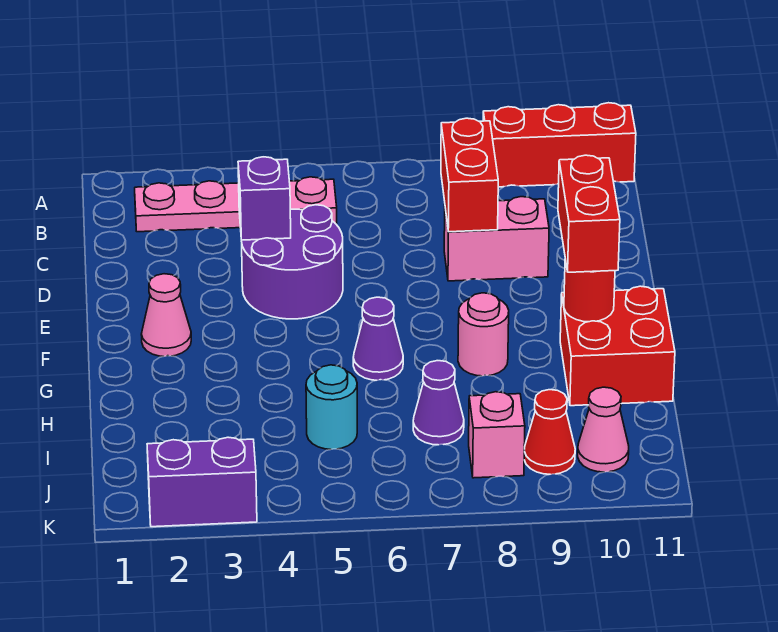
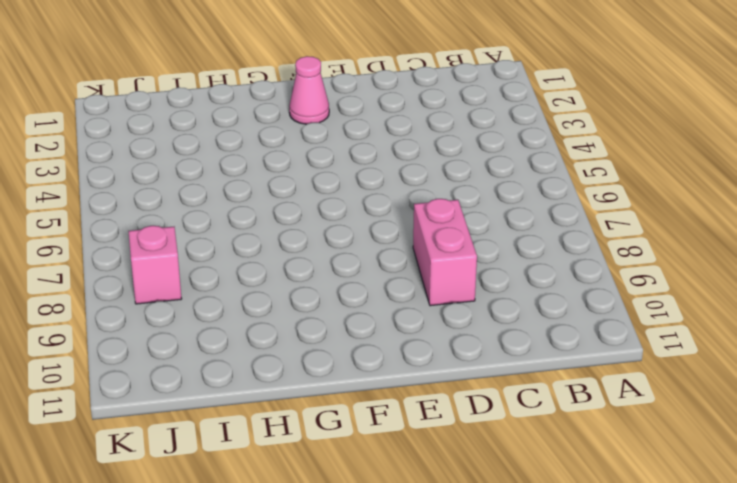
none -> red brick A9:A11 level 1
none -> pink plate B2:B5 level 1
none -> purple round brick D4:E5 level 1

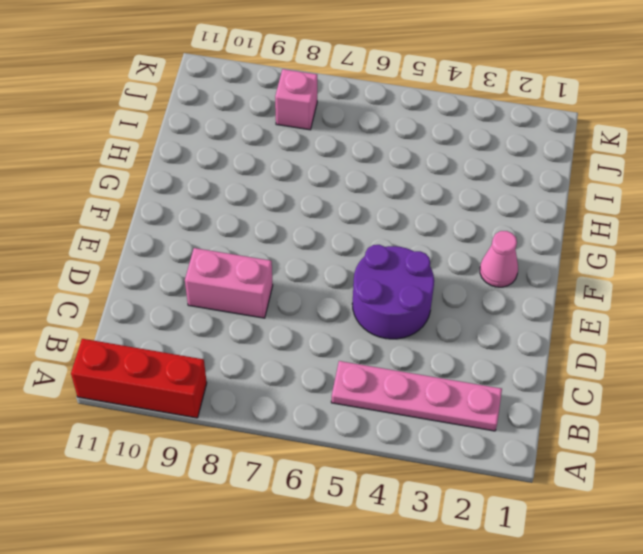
none -> purple cone G6 level 1
none -> pink round brick G8 level 1
none -> red brick G10:H11 level 1

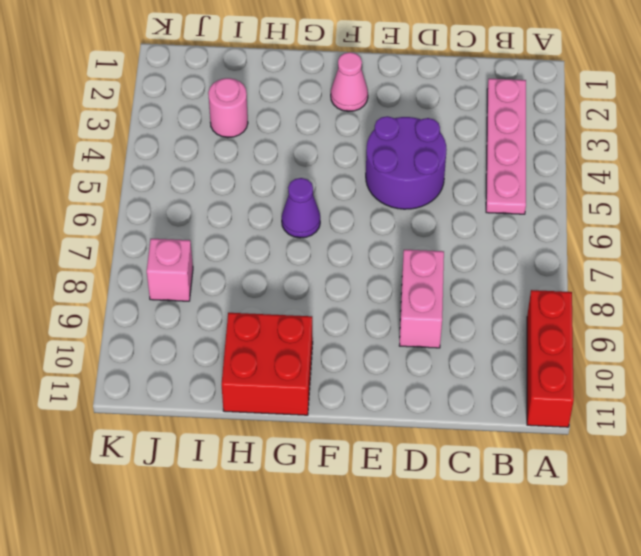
pink round brick I3 level 1 -> pink round brick G8 level 1
none -> cyan round brick I5 level 1
none -> purple cone I7 level 1
none -> red cone J9 level 1

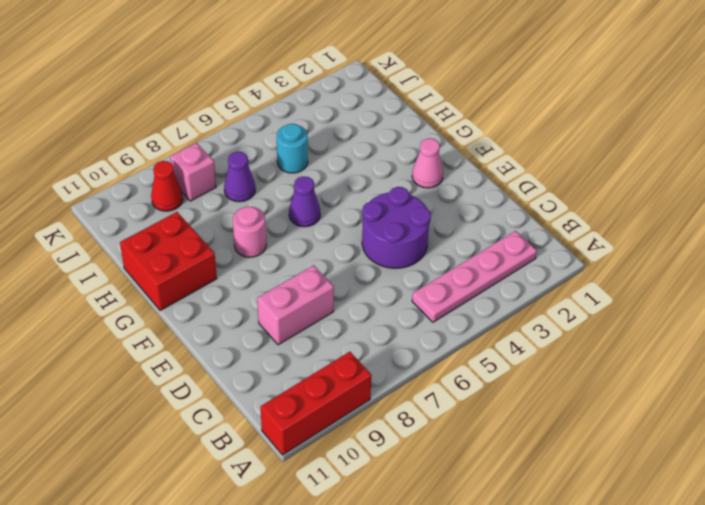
none -> pink cone J10 level 1
none -> purple brick K2:K3 level 1
none -> red brick C8:D8 level 2

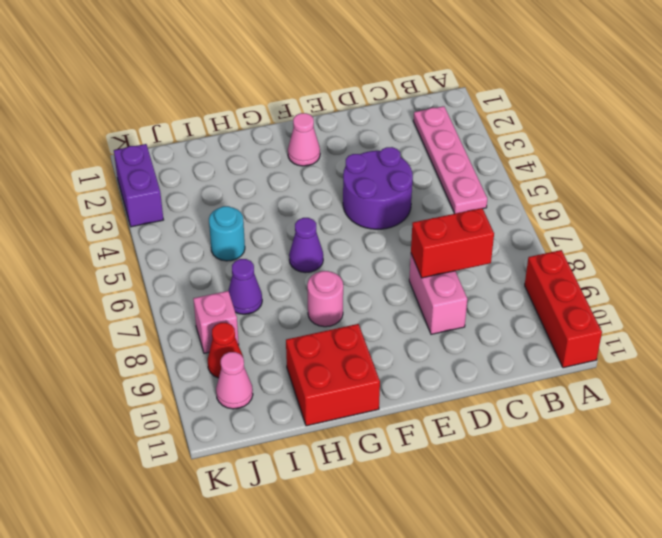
none -> purple brick D4 level 2
none -> red round brick G10 level 2
none -> red brick F10:G10 level 3

